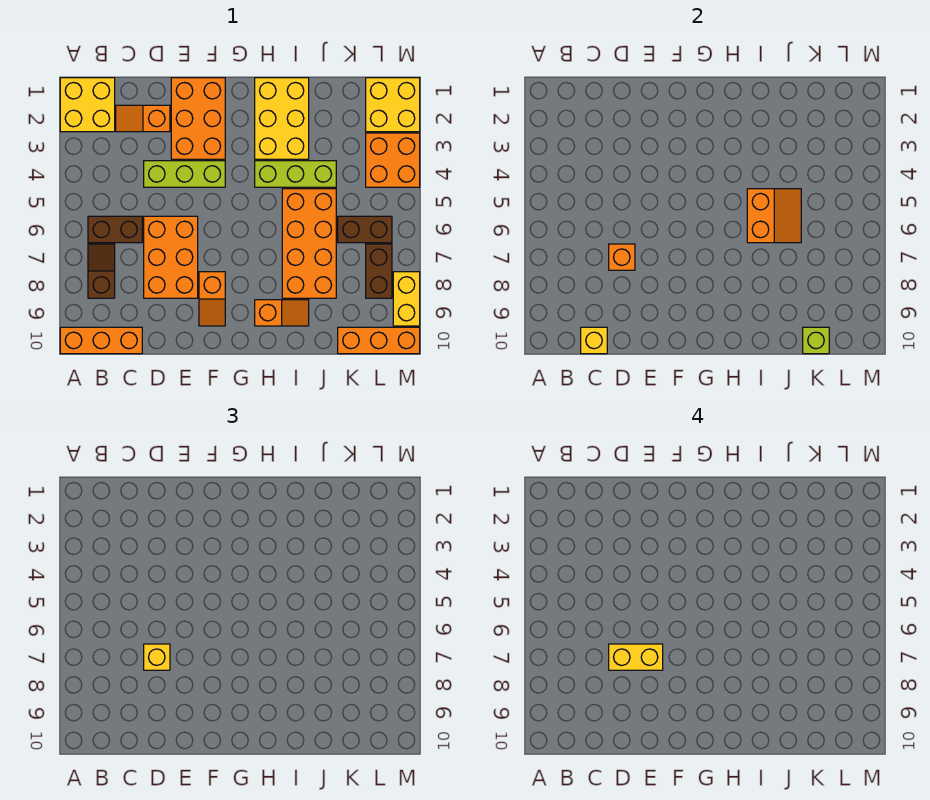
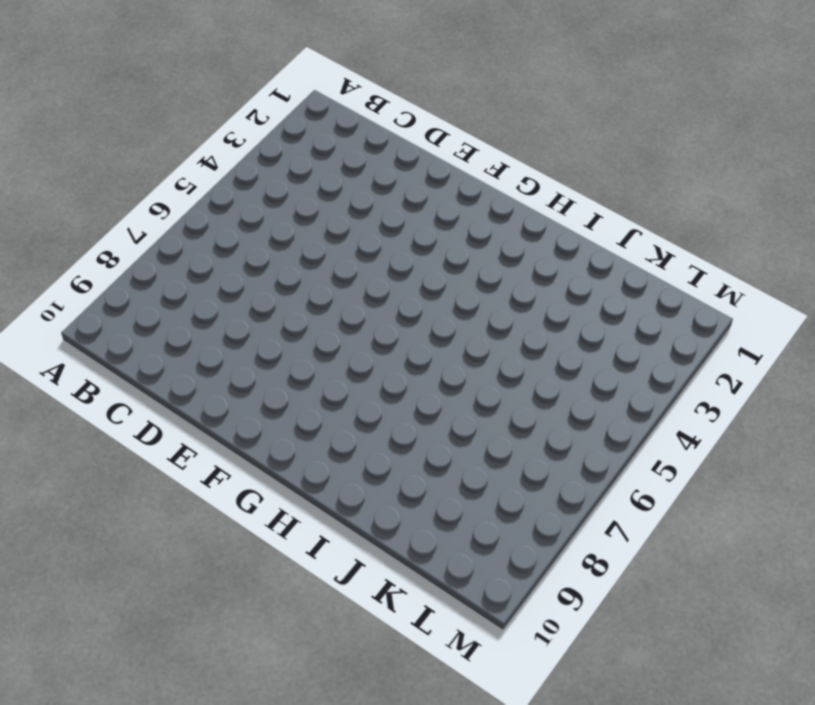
none -> yellow brick A1:B2 level 1
none -> orange brick A10:C10 level 1
none -> brown brick B6:C6 level 1

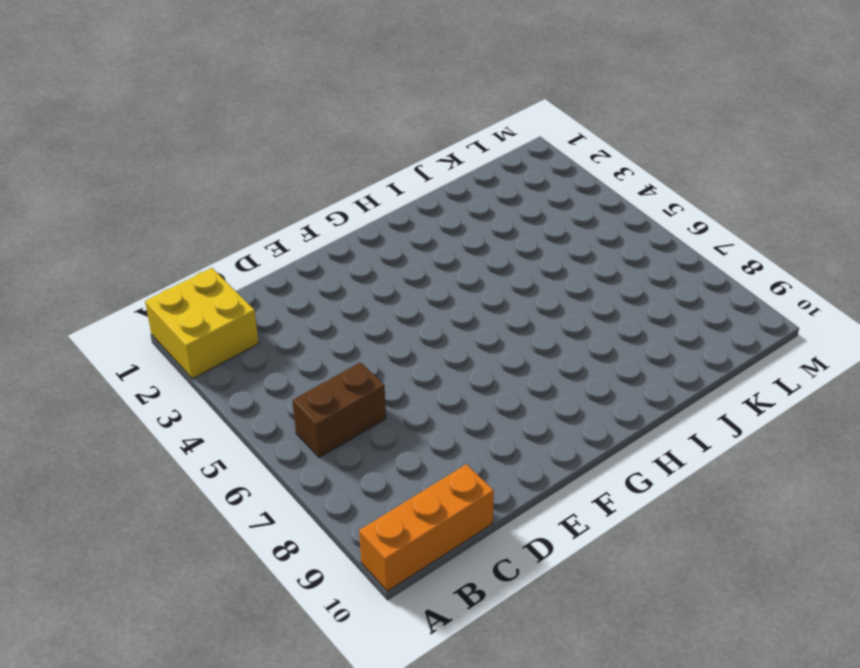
none -> brown slope B7:B8 level 1 top 8
none -> orange slope C2:D2 level 1 top D
none -> lime brick D4:F4 level 1

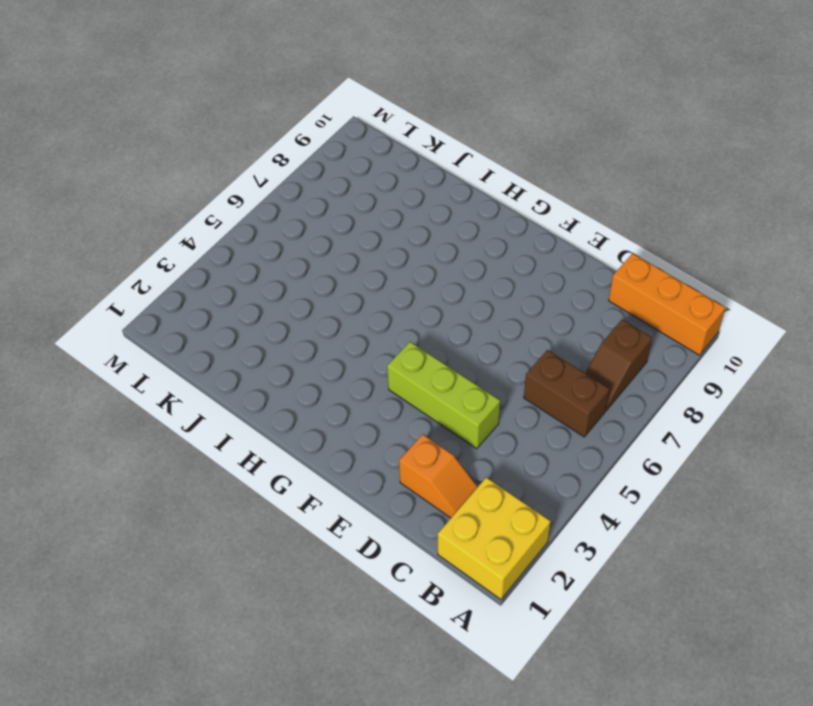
none -> orange brick D6:E8 level 1
none -> orange brick E1:F3 level 1
none -> orange slope F8:F9 level 1 top 8

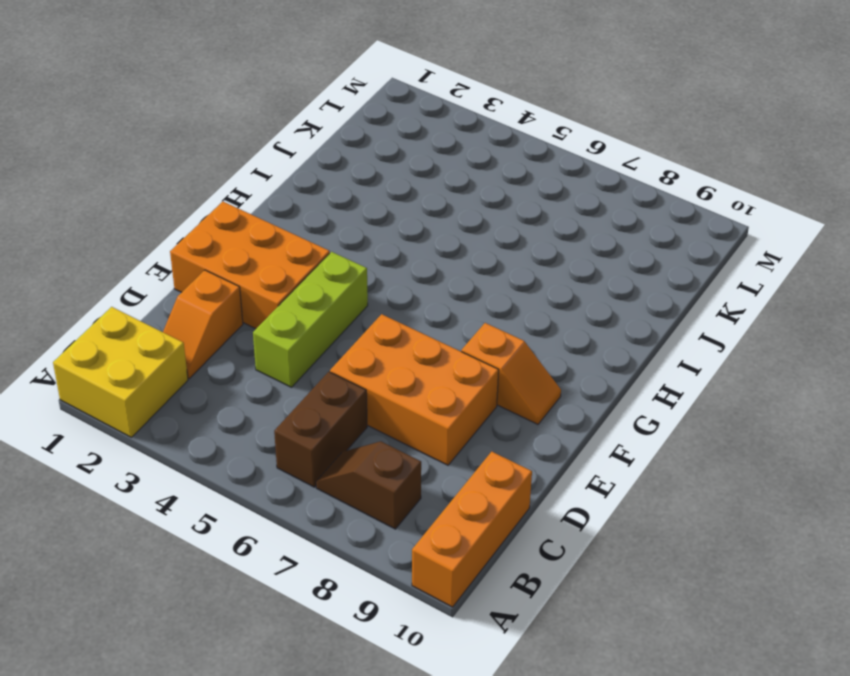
none -> yellow brick H1:I3 level 1
none -> lime brick H4:J4 level 1
none -> orange slope H9:I9 level 1 top H

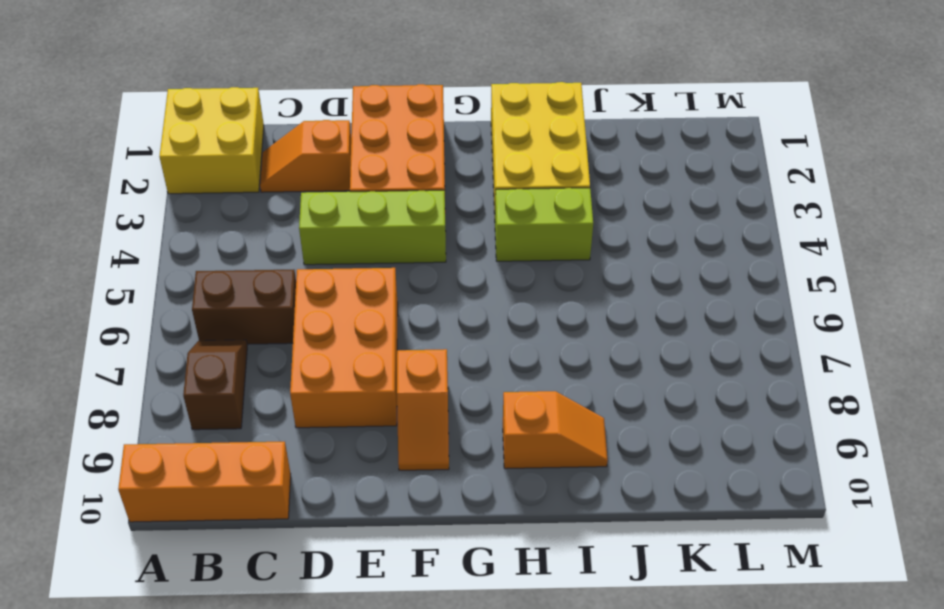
lime brick H4:I4 level 1 -> lime brick H4:J4 level 1
none -> orange brick I5:J8 level 1
none -> brown brick K6:L6 level 1
none -> orange brick K10:M10 level 1

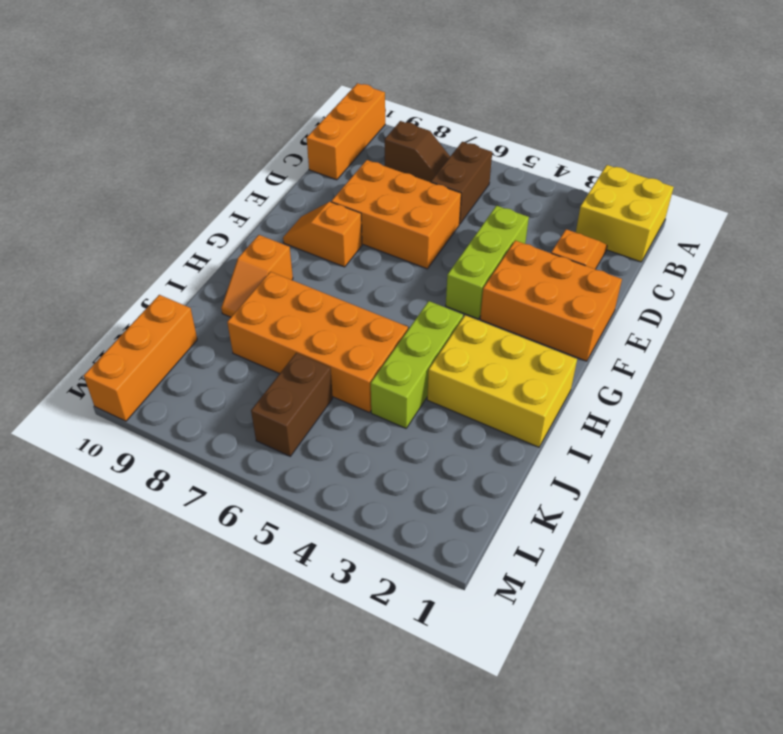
none -> yellow brick L1:M2 level 1
none -> orange brick L3:M4 level 1
none -> brown brick L7:L8 level 1

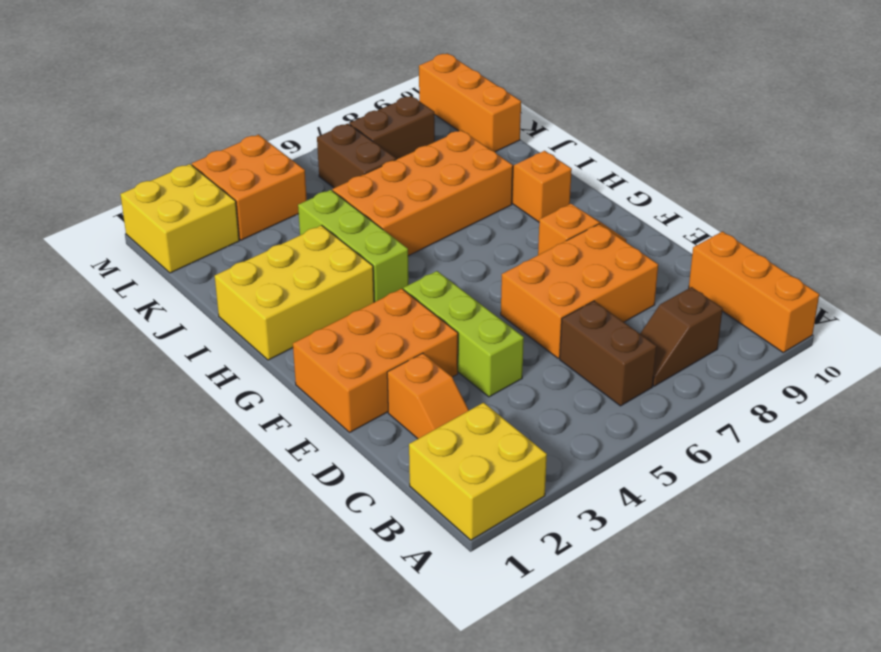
none -> yellow brick M8:M9 level 1
none -> yellow brick C10 level 2
none -> orange brick D7 level 2

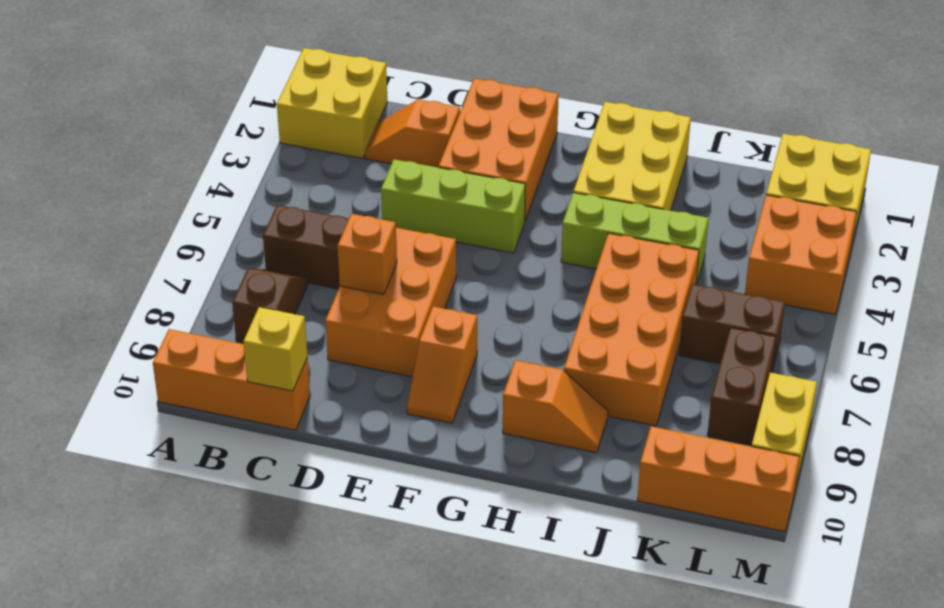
none -> orange slope I5:J6 level 2 top I
none -> lime brick K10 level 2
none -> yellow brick D7 level 3

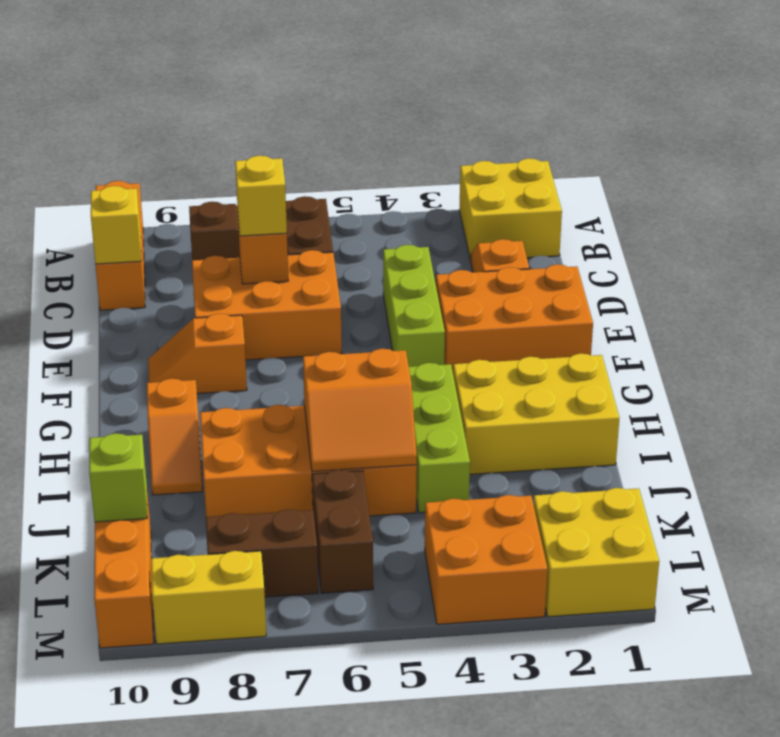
none -> yellow brick D7:E7 level 4

